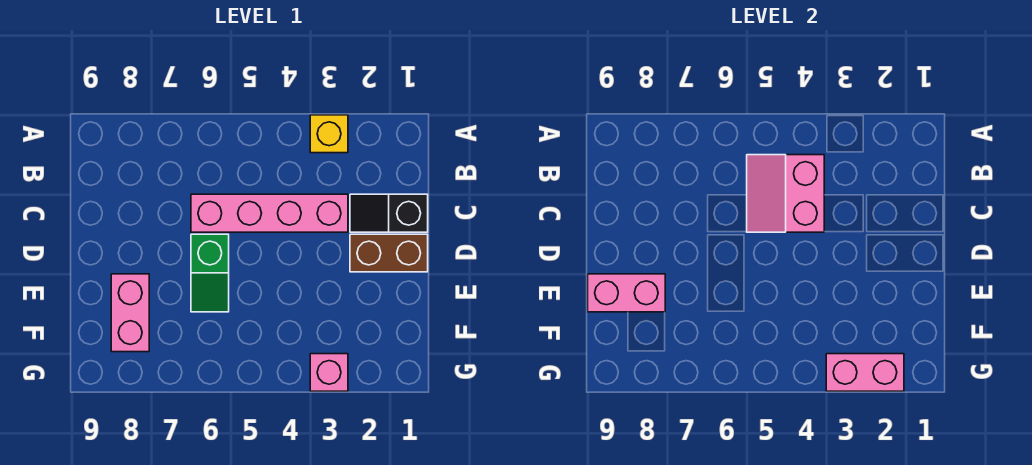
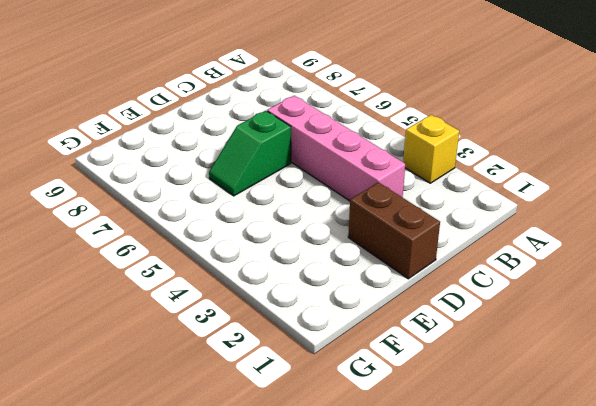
none -> black slope C1:C2 level 1 top 1
none -> pink brick E8:F8 level 1

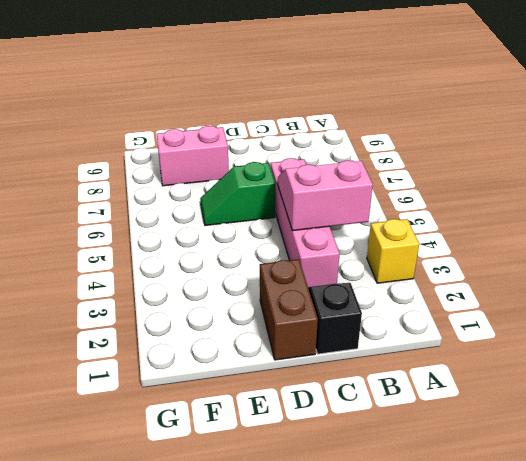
none -> pink brick G3 level 1
none -> pink brick E8:E9 level 2

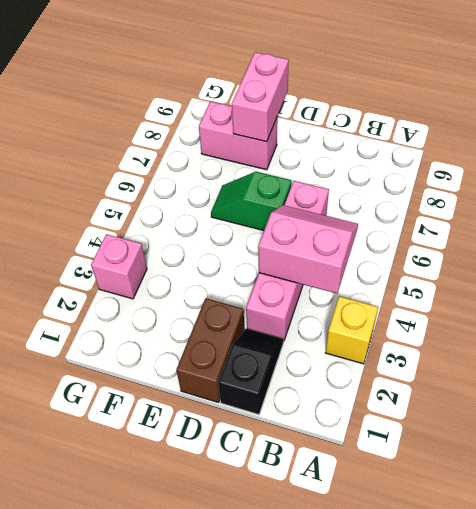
none -> pink brick G2:G3 level 2

